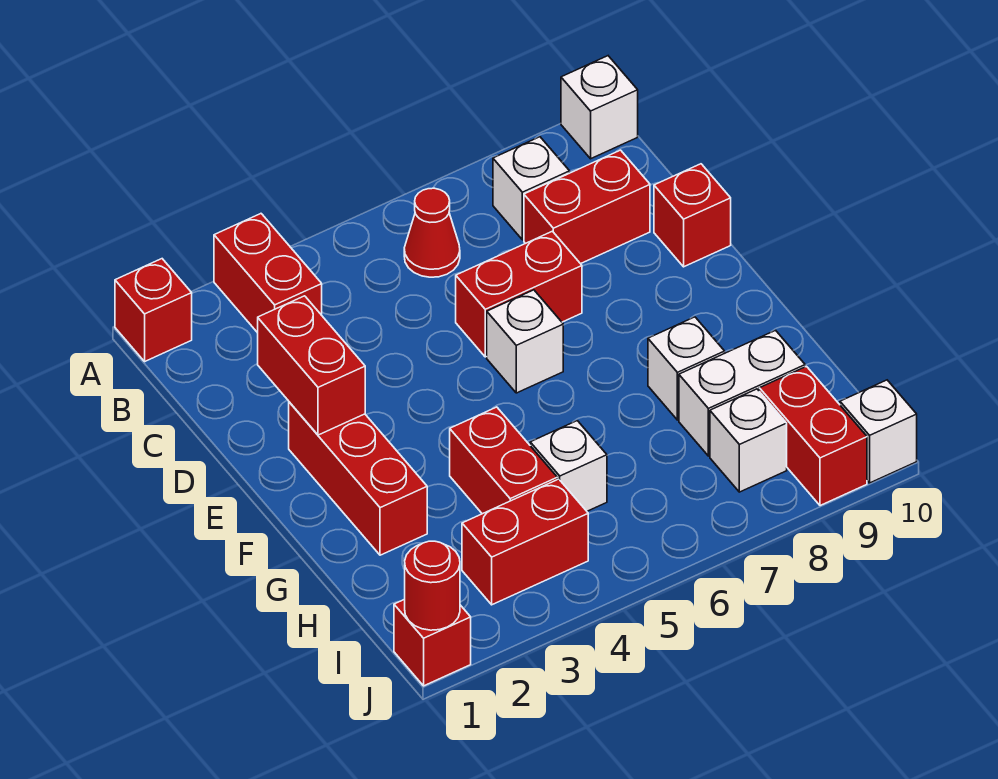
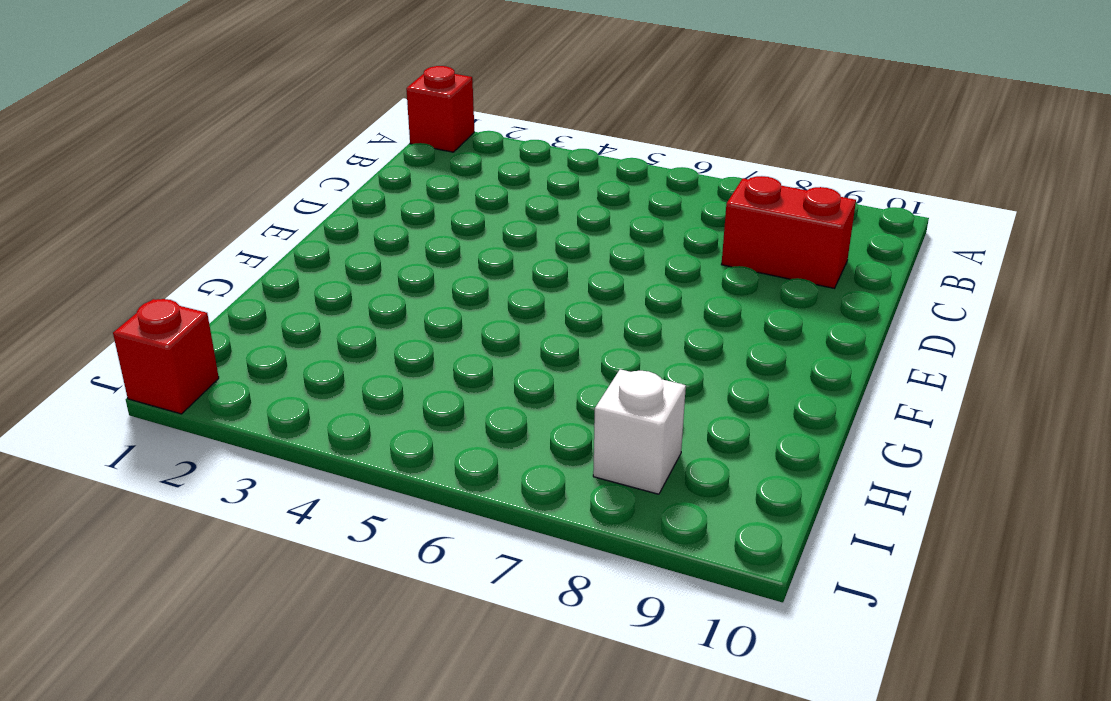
none -> red brick A3:B3 level 1
none -> white brick A10 level 1
none -> red cone B6 level 1

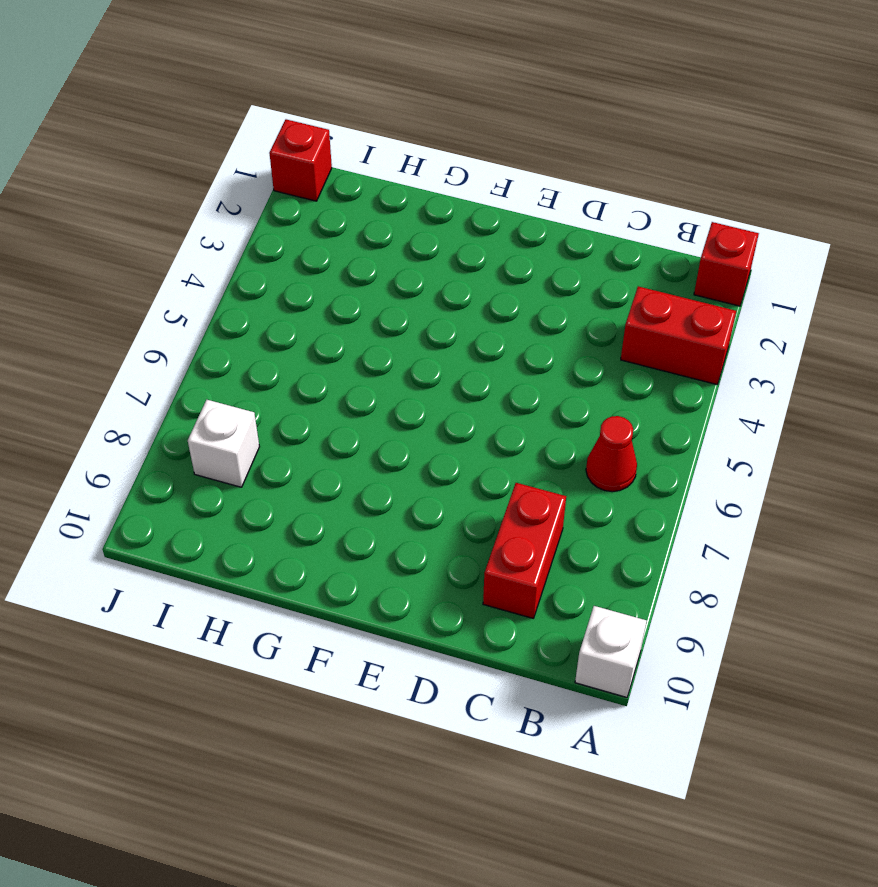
none -> white brick B8 level 1
none -> red brick D6:D7 level 1
none -> red brick D10 level 1

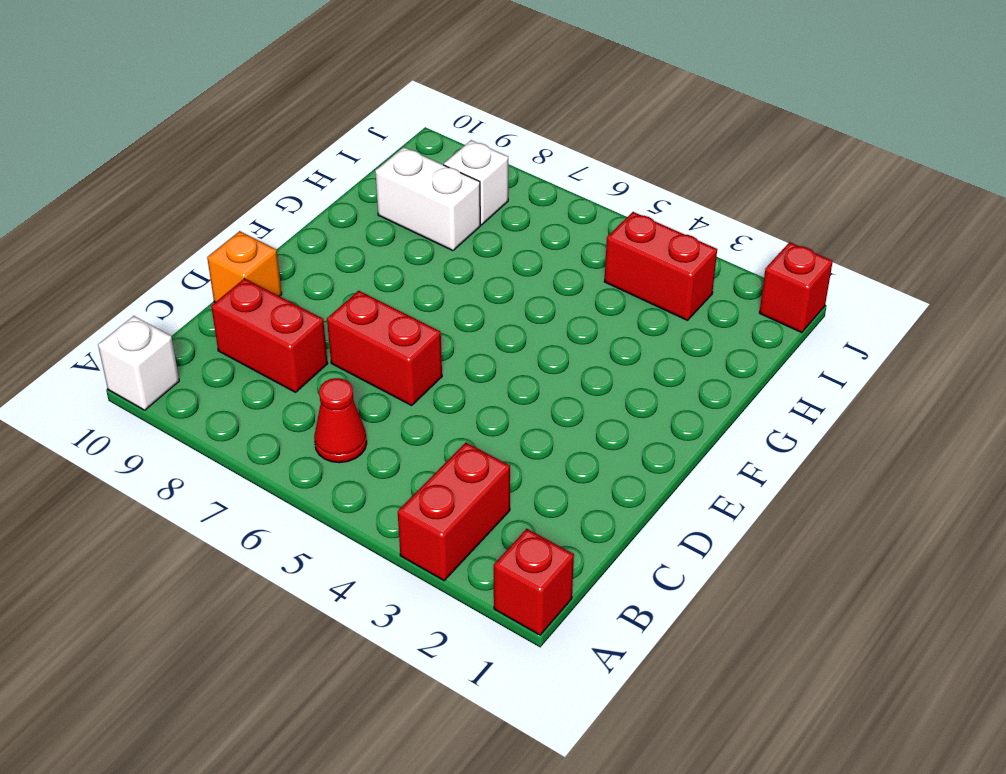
orange brick D10 level 1 -> red brick D10 level 1
none -> white brick B8 level 1
none -> red brick E2:G2 level 1
none -> white brick E6 level 1

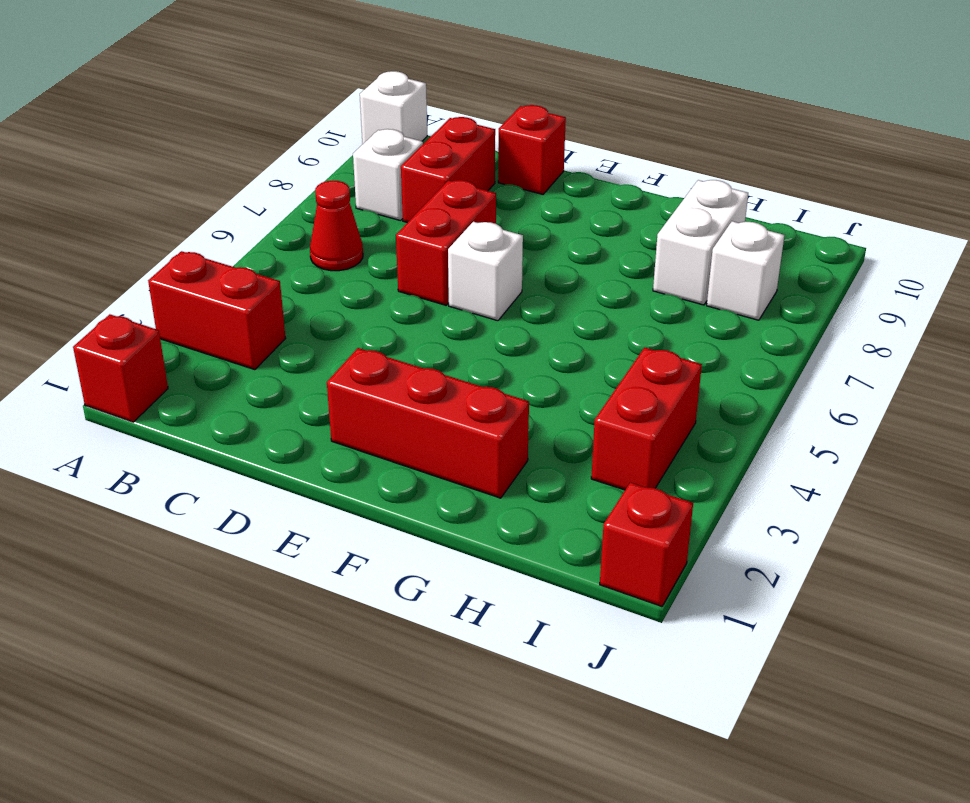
none -> red brick G4:H4 level 1
none -> white brick G8 level 1
none -> white brick H5 level 1

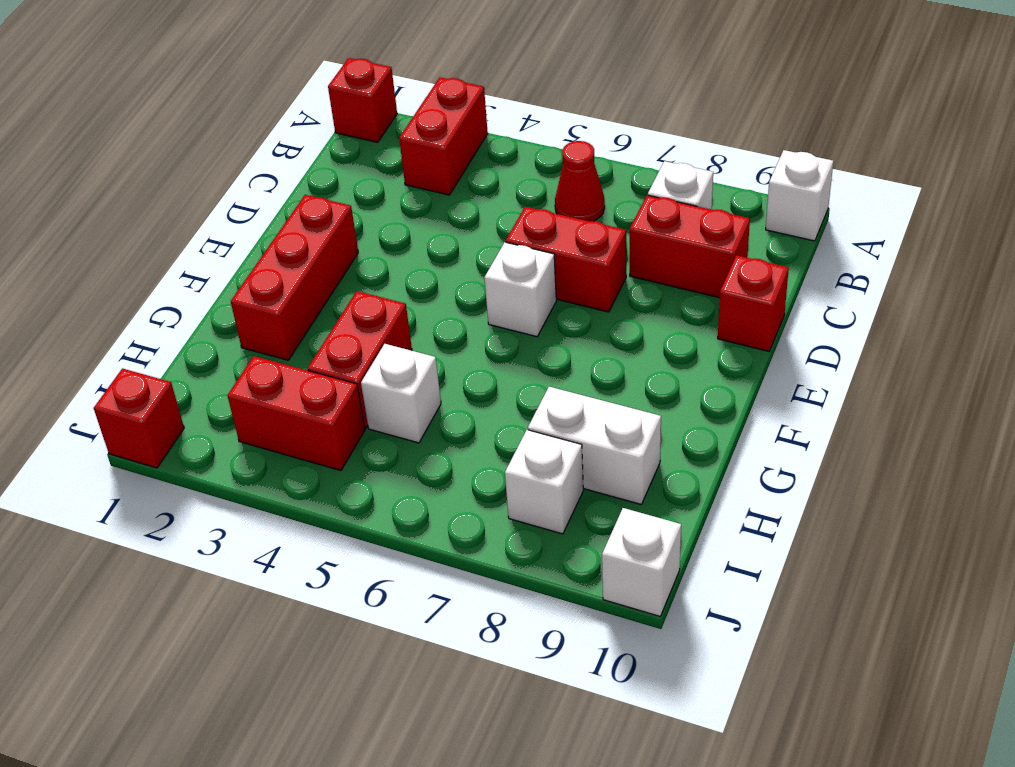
none -> white brick G8 level 1
none -> red brick I9:J9 level 1
none -> red brick D2:E2 level 2

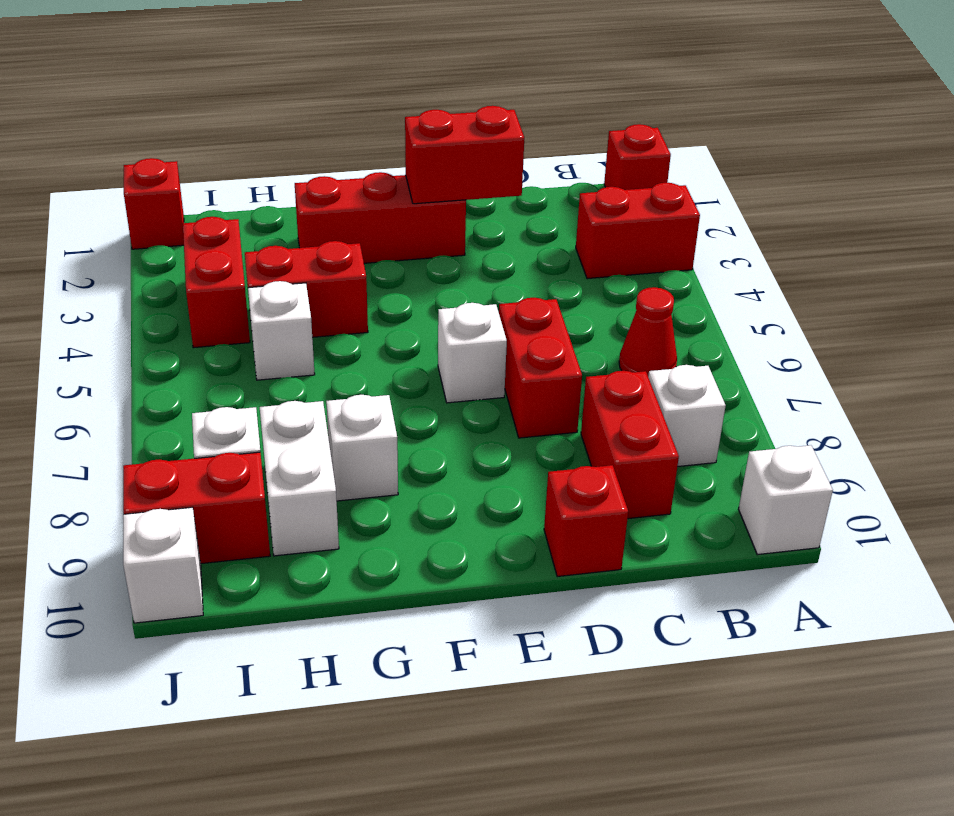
none -> red round brick J1 level 2

